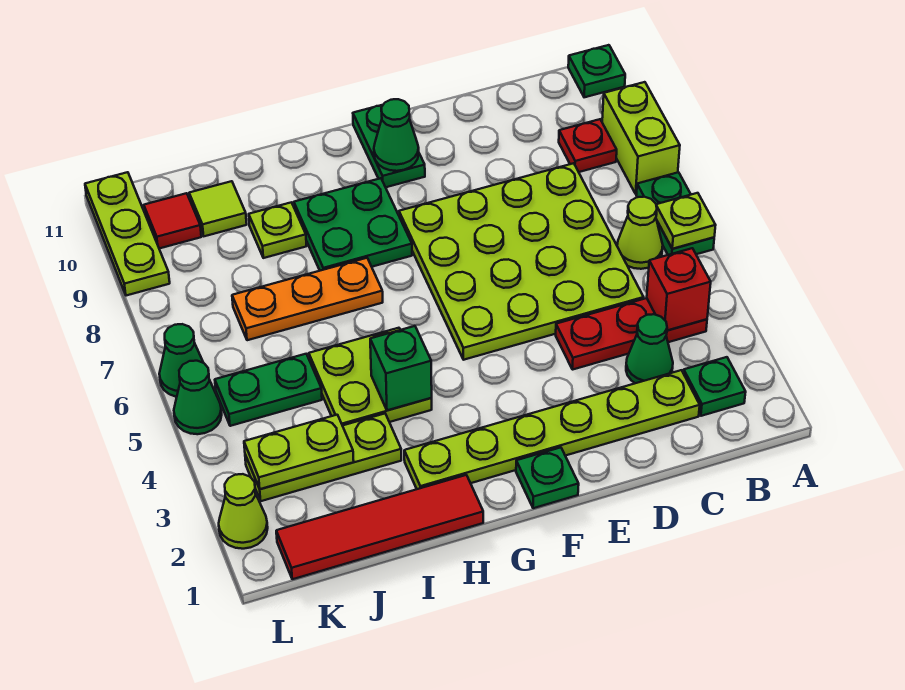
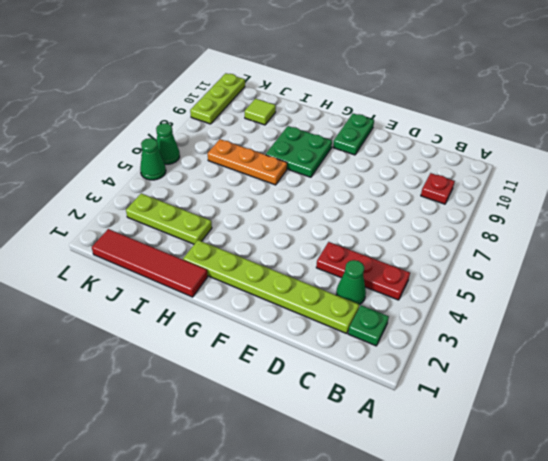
none -> green plate A6:A7 level 1
none -> lime brick A8:A9 level 1
none -> green plate A11 level 1
none -> lime cone B6 level 1

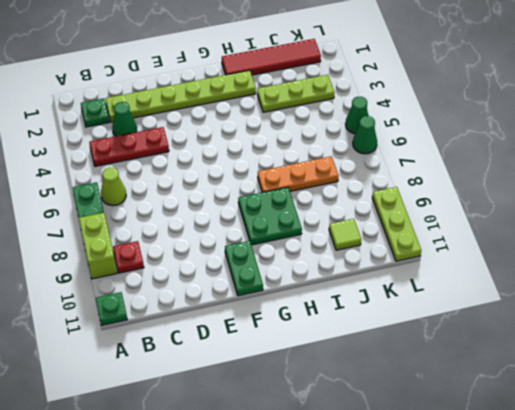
none -> lime plate C5:F8 level 1
none -> green plate F1 level 1
none -> lime plate H4:I5 level 1
none -> lime plate I9 level 1

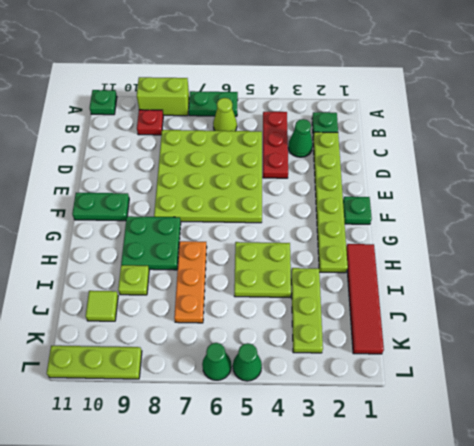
none -> green plate J5:K5 level 1
none -> red tile K10 level 1
none -> lime cone L2 level 1
none -> lime plate A6 level 2

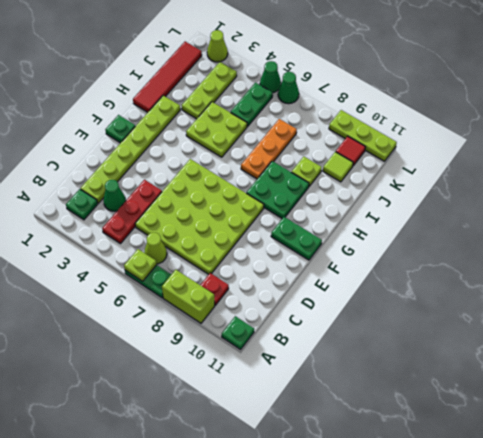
none -> red brick B4 level 2
none -> green cone F10 level 2
none -> green brick H4 level 2
none -> lime plate J3:K3 level 2

